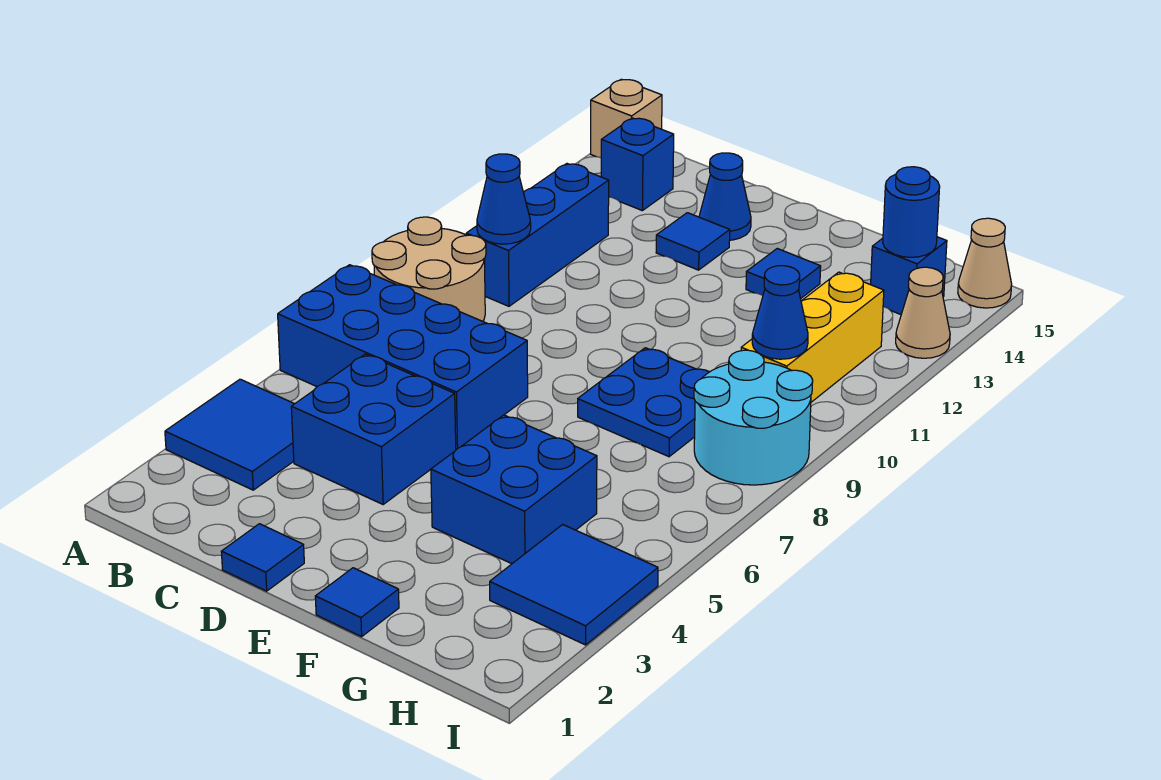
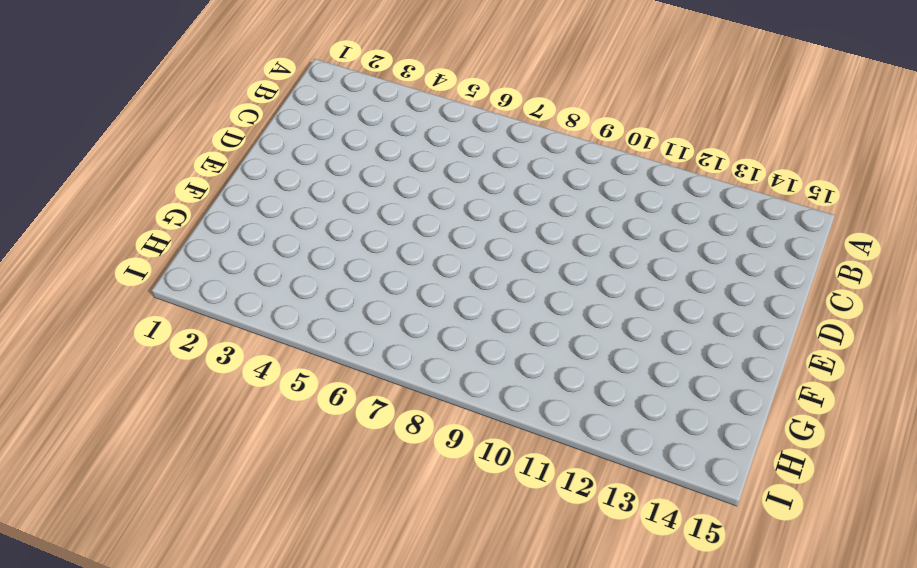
none -> blue tile A3:B4 level 1
none -> blue brick A6:D7 level 1
none -> tan round brick A8:B9 level 1

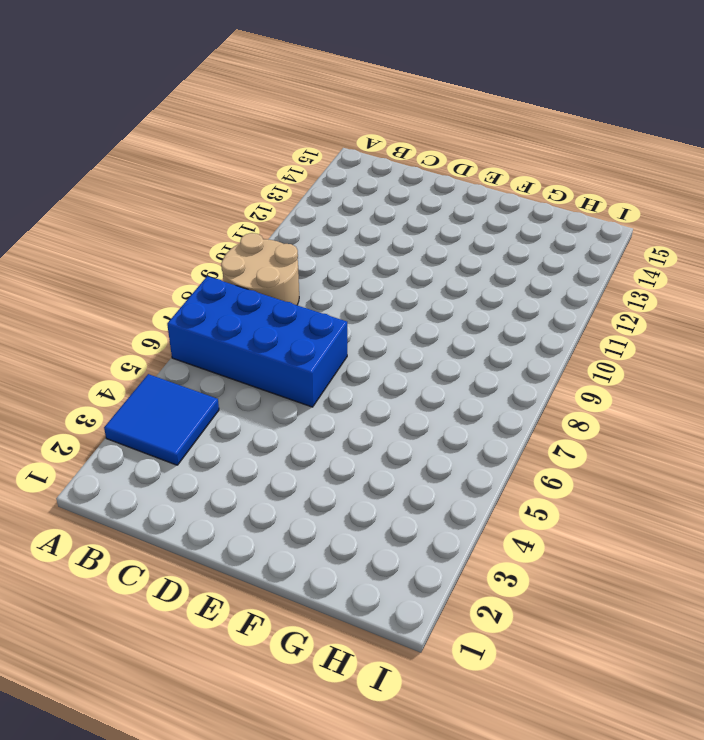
none -> tan brick A15 level 1
none -> blue brick B10:B12 level 1
none -> blue brick B14 level 1

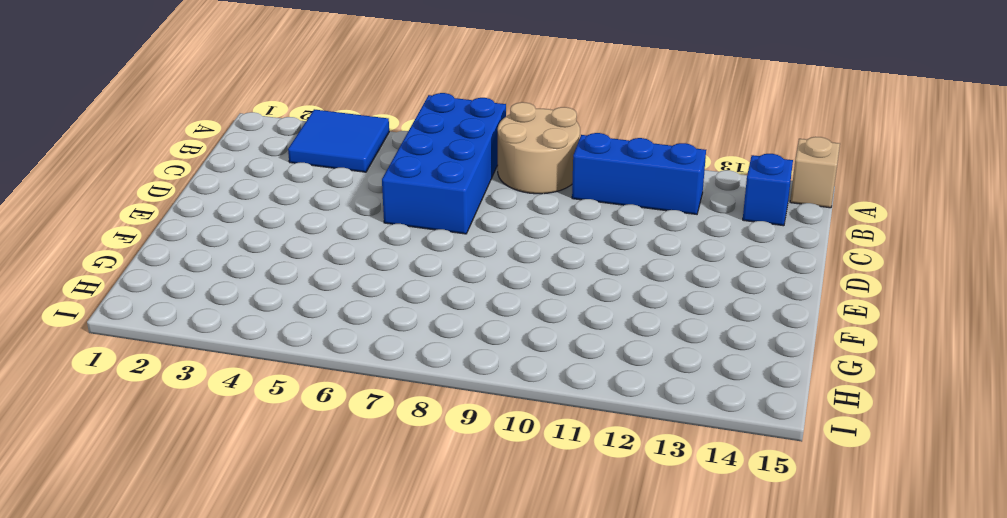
none -> blue brick C4:D5 level 1
none -> blue tile D1 level 1
none -> blue tile D13 level 1

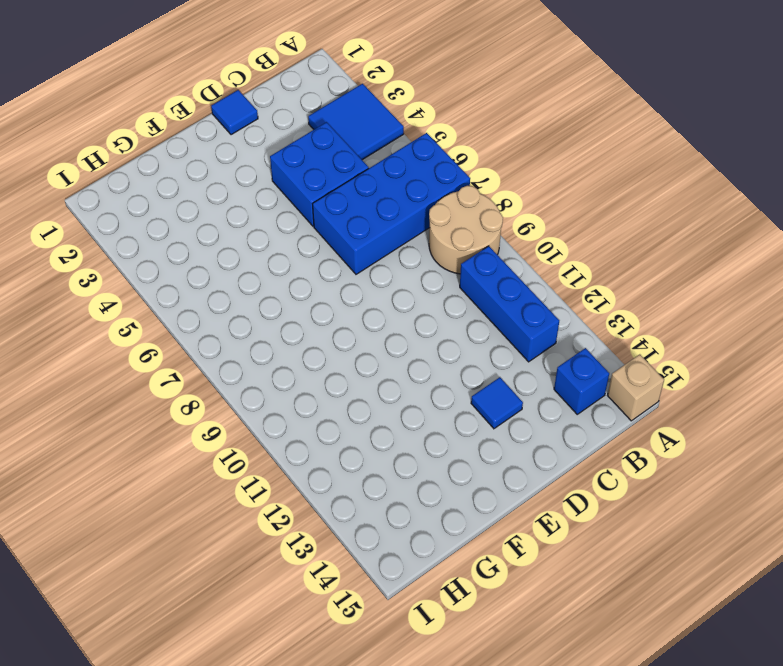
none -> blue cone D14 level 1
none -> blue tile F1 level 1
none -> blue brick F4:G5 level 1

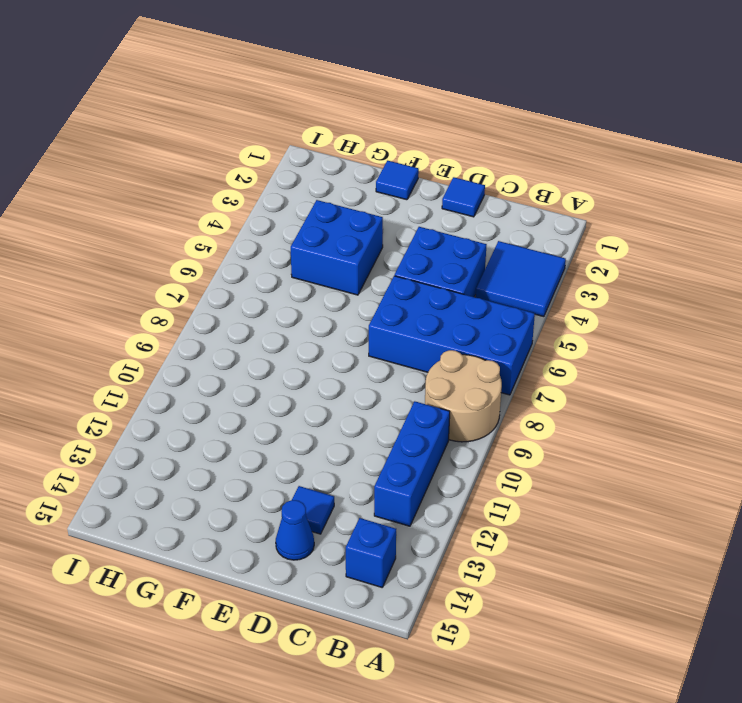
none -> tan brick A15 level 1
none -> blue plate F8:G9 level 1
none -> blue tile F13 level 1

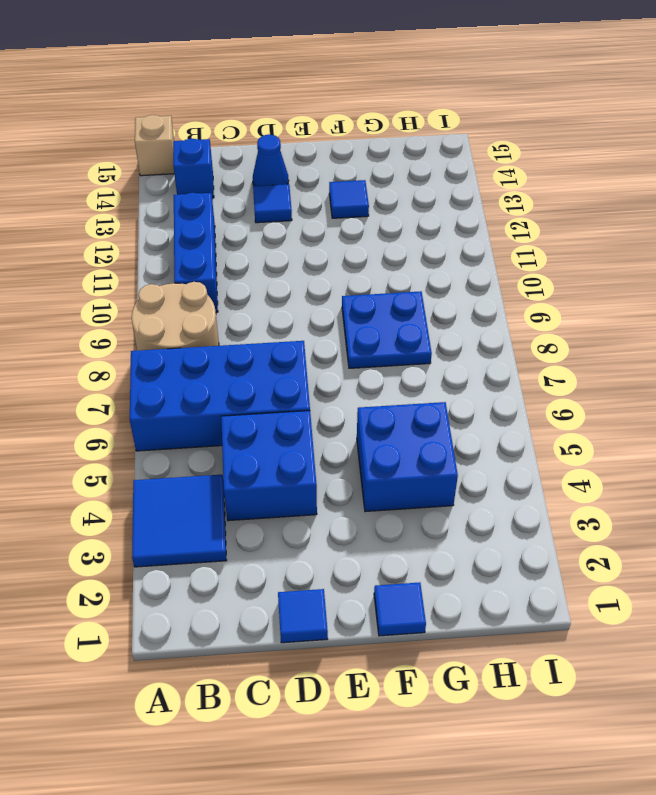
none -> blue tile H3:I4 level 1
none -> cyan round brick H8:I9 level 1
none -> yellow brick H10:H12 level 1

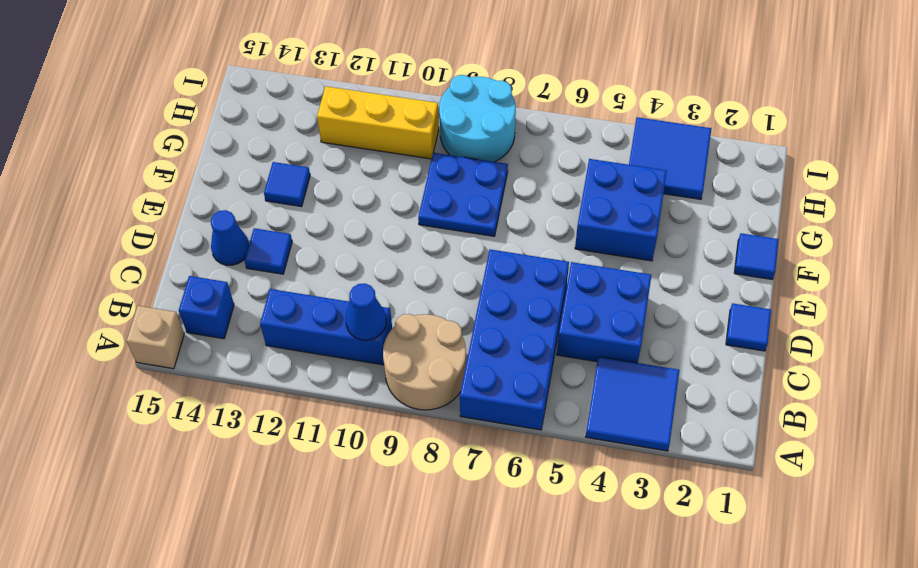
none -> blue brick H14 level 1
none -> tan cone I13 level 1
none -> tan cone I15 level 1

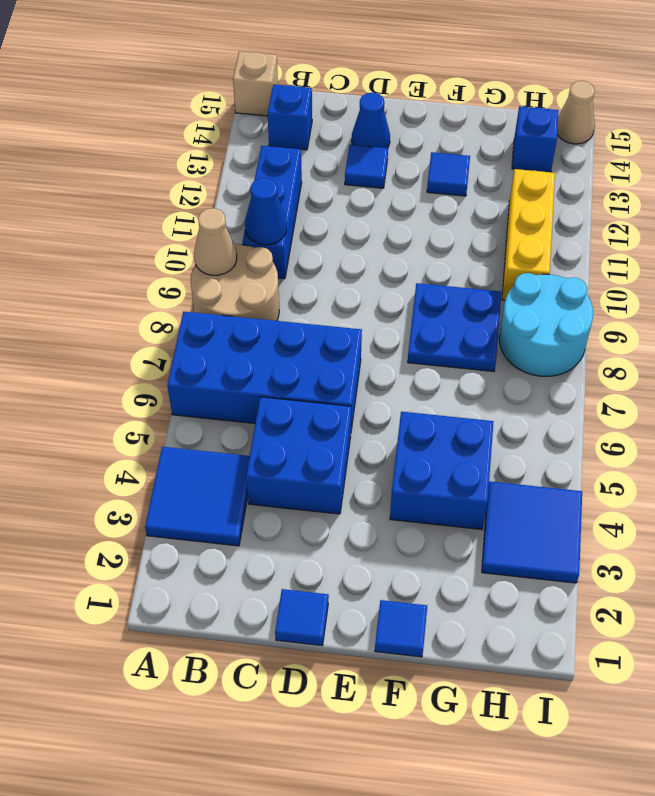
tan cone A9 level 2 -> tan cone I13 level 1
none -> blue cone H10 level 2
none -> blue round brick H14 level 2

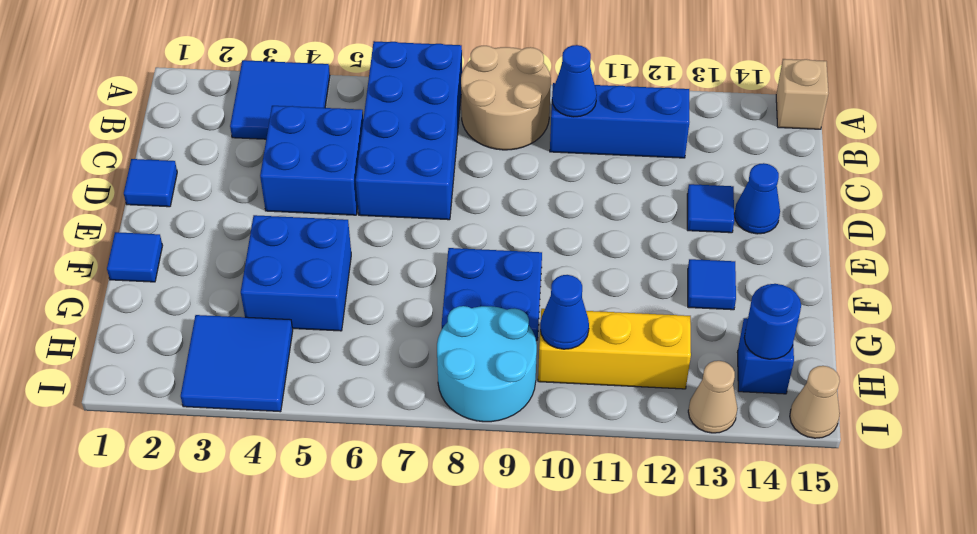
none -> blue brick B14 level 1

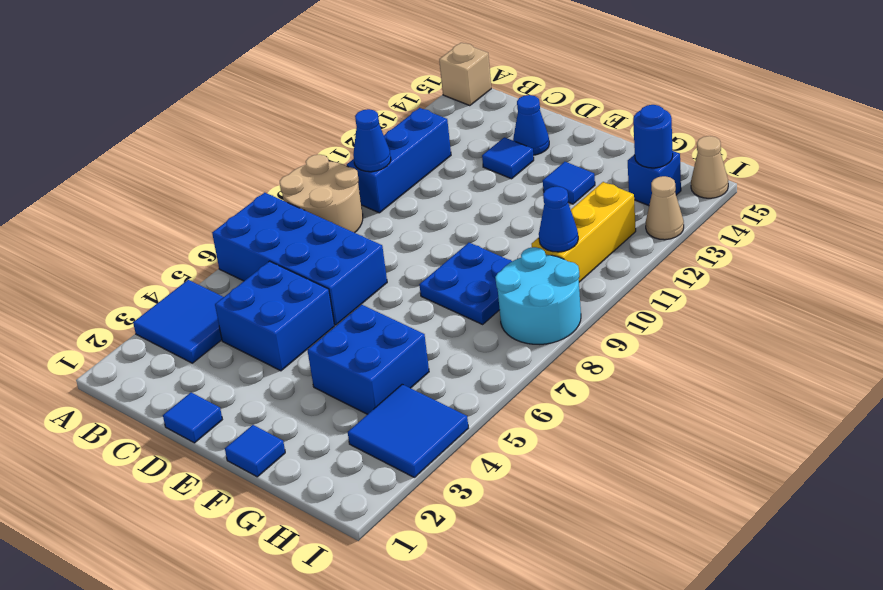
none -> blue brick B14 level 1

